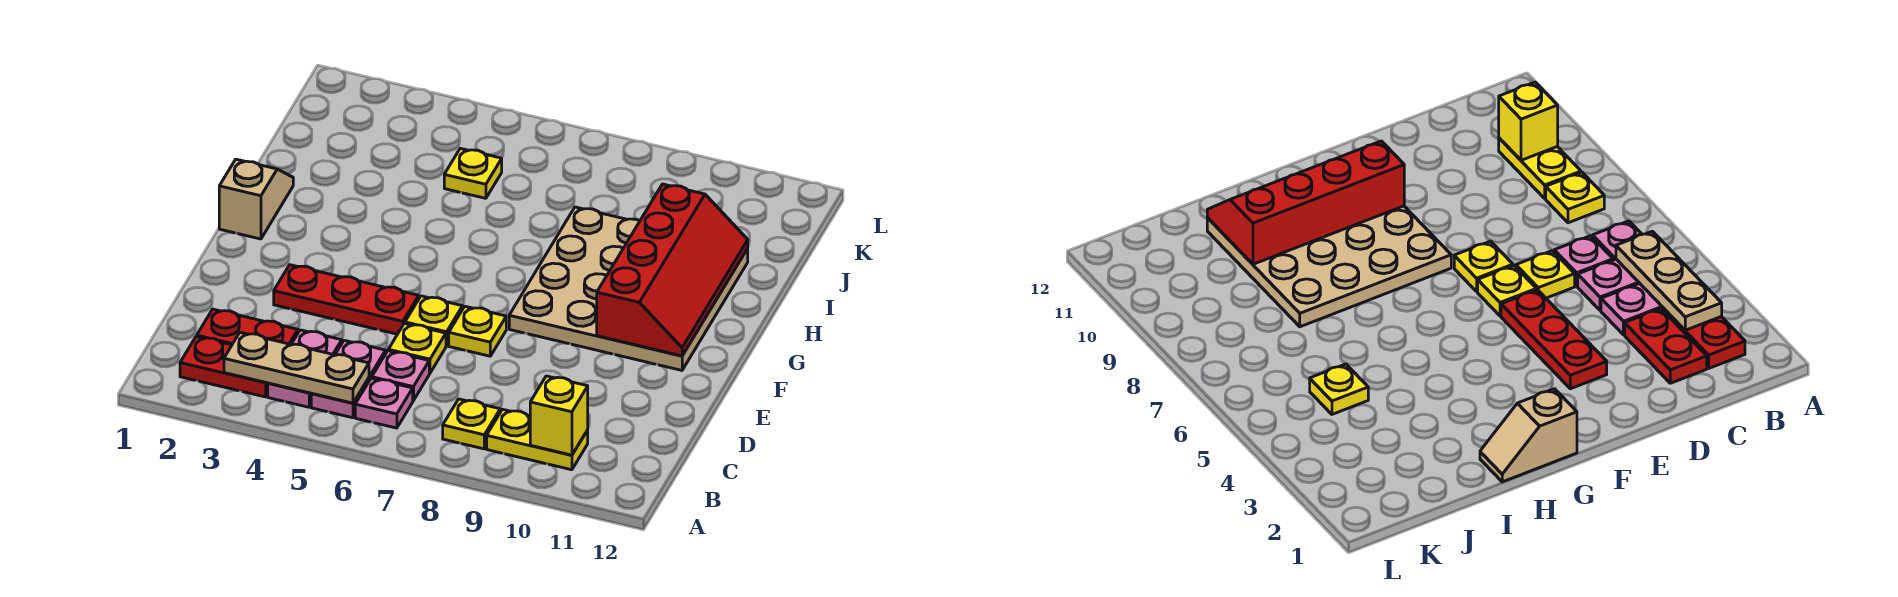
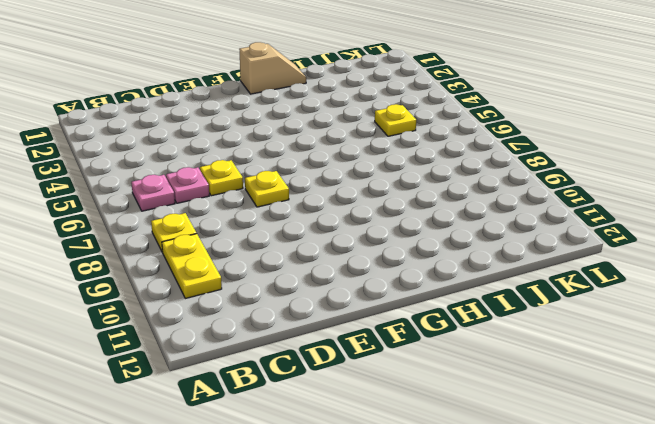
none -> red plate B2:B3 level 1
none -> pink plate B4:C4 level 1
none -> pink plate B5:C5 level 1

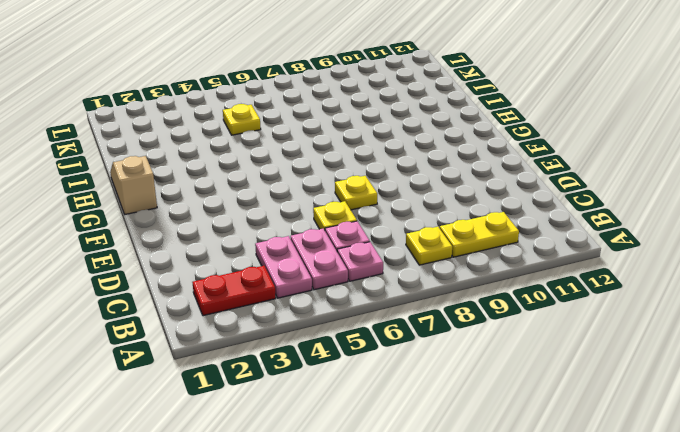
none -> red plate C2:C3 level 1
none -> red plate E3:E5 level 1
none -> yellow plate E6 level 1

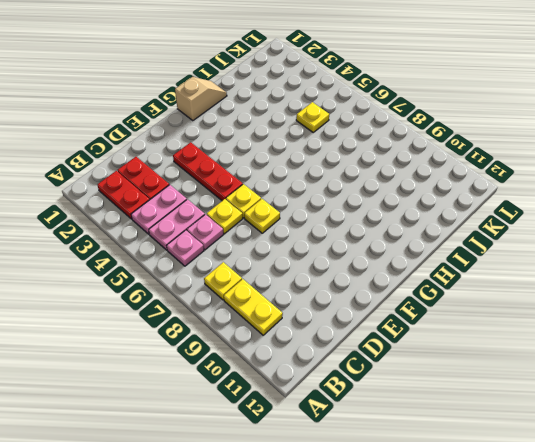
none -> tan plate F8:I11 level 1
none -> tan plate B3:B5 level 2
none -> yellow brick B10 level 2

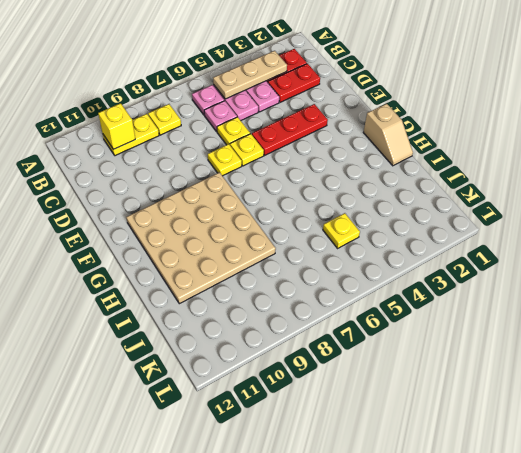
none -> red slope F10:I11 level 2 top 10

